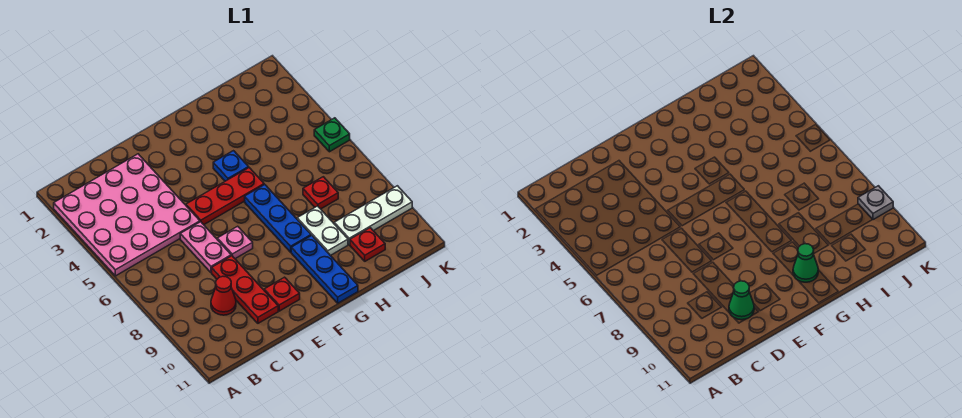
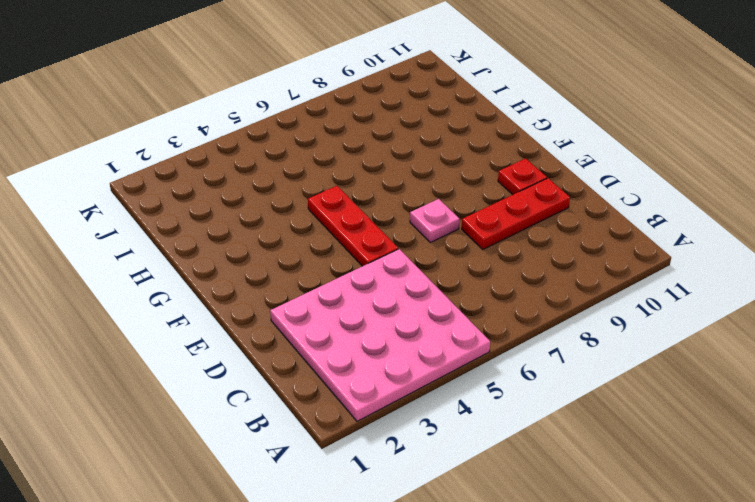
none -> red cone C9 level 1
none -> pink plate D6:D7 level 1
none -> blue plate G4 level 1

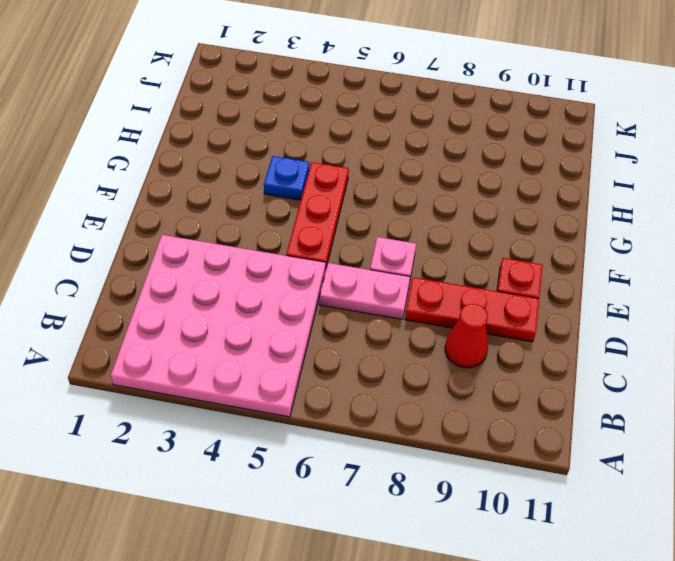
none -> blue plate G6:G8 level 1
none -> blue plate G9:G11 level 1
none -> white plate H8:H9 level 1

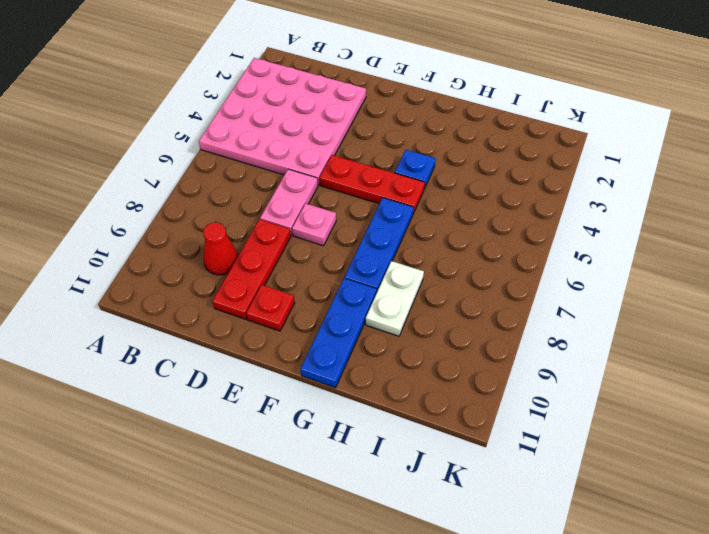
none -> red plate I7 level 1
none -> white plate I9:K9 level 1
none -> red plate I10 level 1

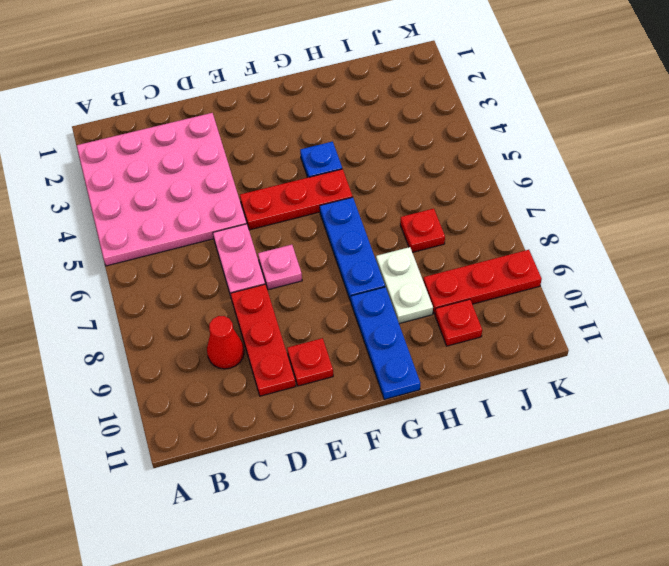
red plate I9:K9 level 1 -> white plate I9:K9 level 1
none -> green plate K5 level 1
none -> green cone D10 level 2
none -> green cone G10 level 2

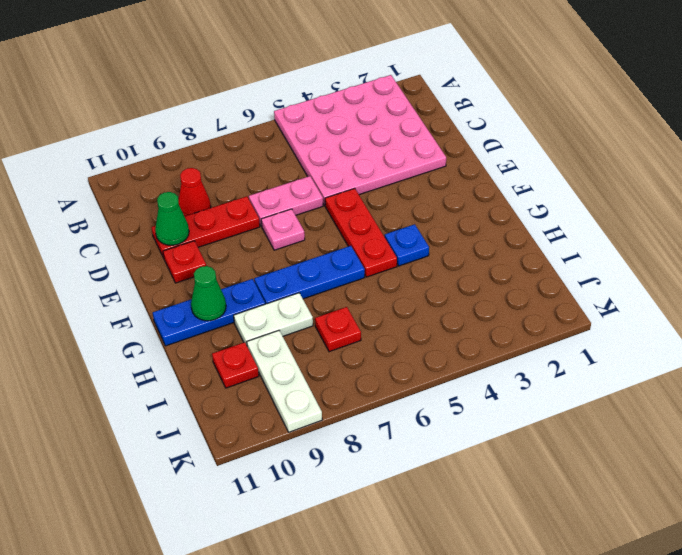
none -> green plate K5 level 1
none -> grey plate K9 level 2

